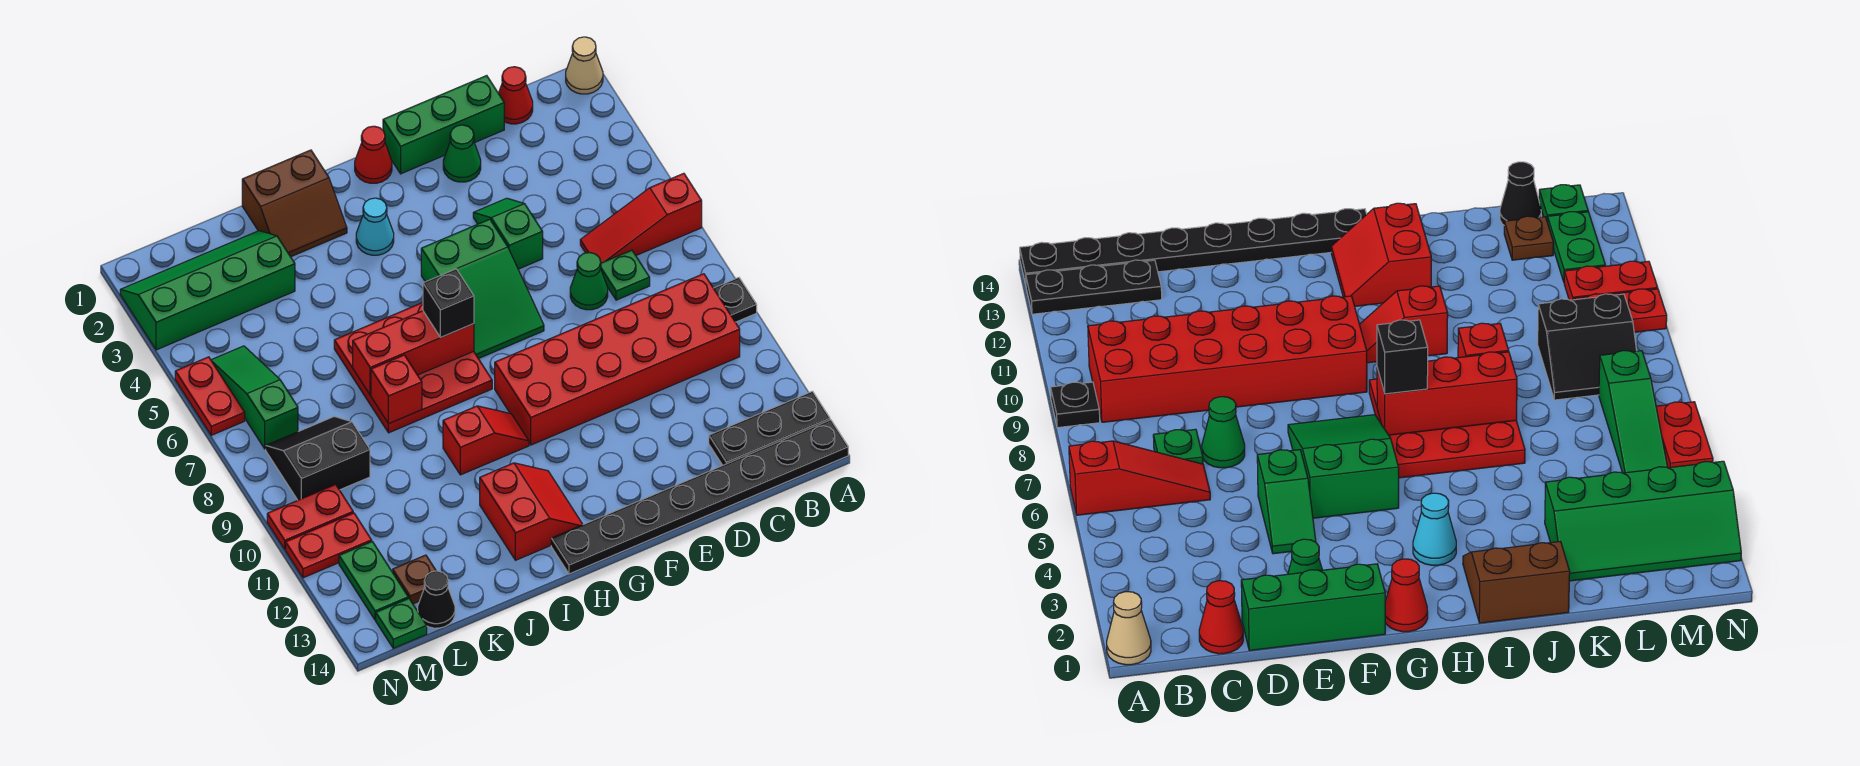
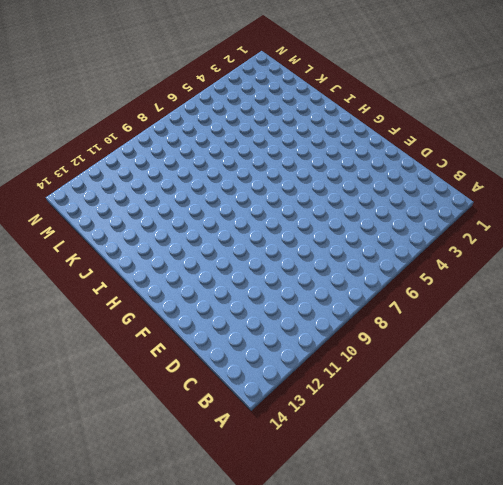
none -> tan cone A1 level 1
none -> red slope A6:C6 level 1 top A
none -> black plate A9 level 1
none -> black plate A13:C13 level 1

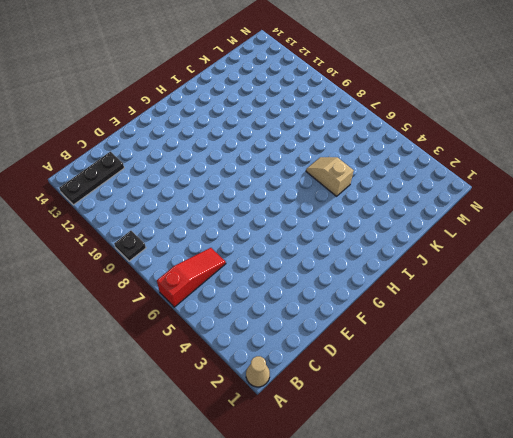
tan slope J5:J6 level 1 top 5 -> red plate H6:J8 level 1
none -> black plate A14:H14 level 1
none -> red brick B9:G10 level 1
none -> red cone C1 level 1
none -> green plate C7 level 1

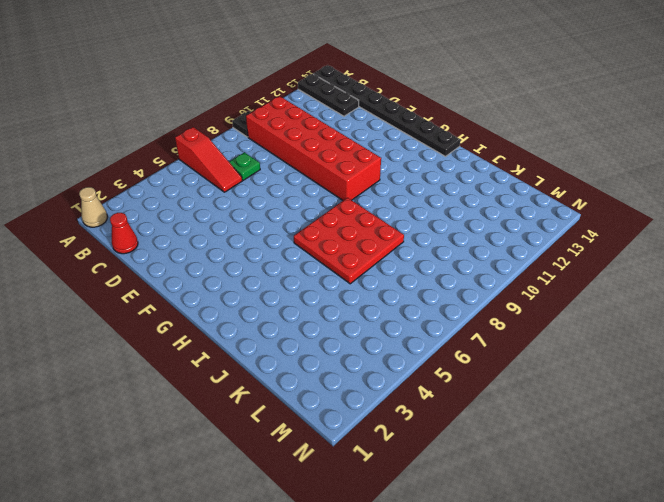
none -> green brick D1:F1 level 1
none -> green cone D7 level 1
none -> green cone E2 level 1
none -> green slope E4:E5 level 1 top 5

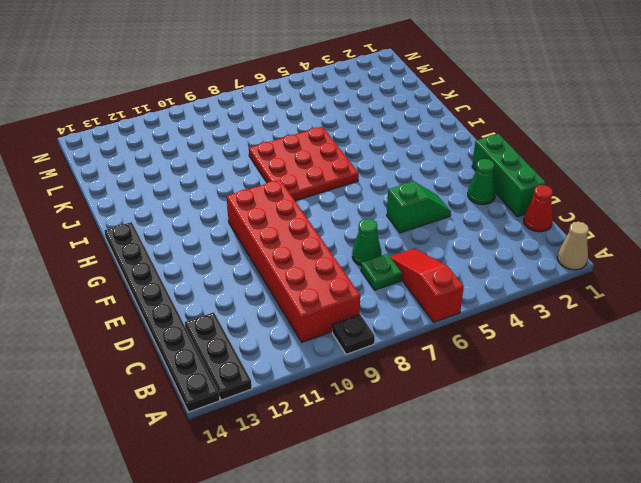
none -> green slope F5:G7 level 1 top 5
none -> red cone G1 level 1
none -> cyan cone H3 level 1
none -> red slope H10:I10 level 1 top I

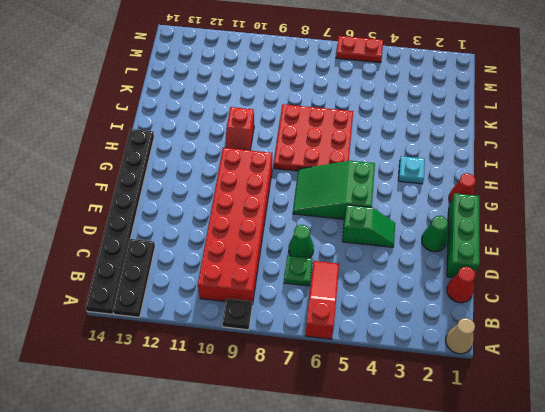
cyan plate H3 level 1 -> cyan cone H3 level 1
none -> red slope H12:I13 level 1 top I
none -> brown slope I1:J2 level 1 top 1
none -> green slope K2:N3 level 1 top 3
none -> black slope L8:M9 level 1 top 9

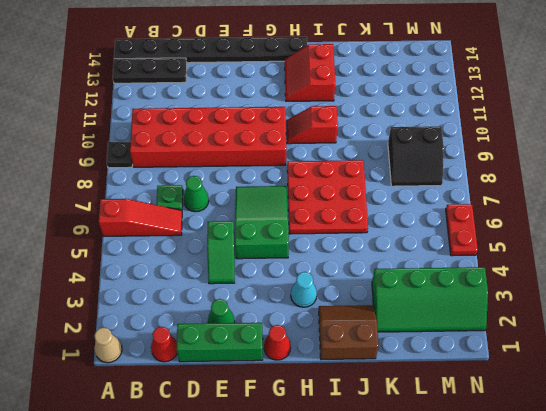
none -> brown plate L13 level 1
none -> black cone L14 level 1
none -> green slope M5:M7 level 1 top 7
none -> red plate M10:N10 level 1

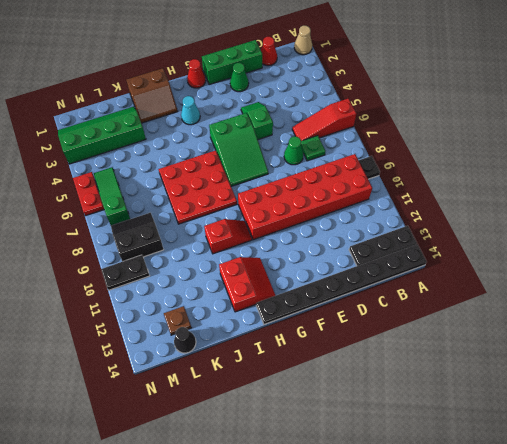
black plate M10:N10 level 1 -> red plate M10:N10 level 1
none -> red plate M11:N11 level 1
none -> green plate M12:M13 level 1
none -> green plate M14 level 1
none -> red brick H7:J7 level 2

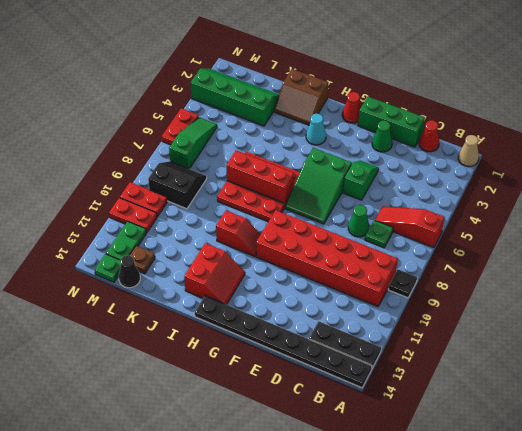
none -> red brick J8 level 2
none -> black brick H7 level 3

